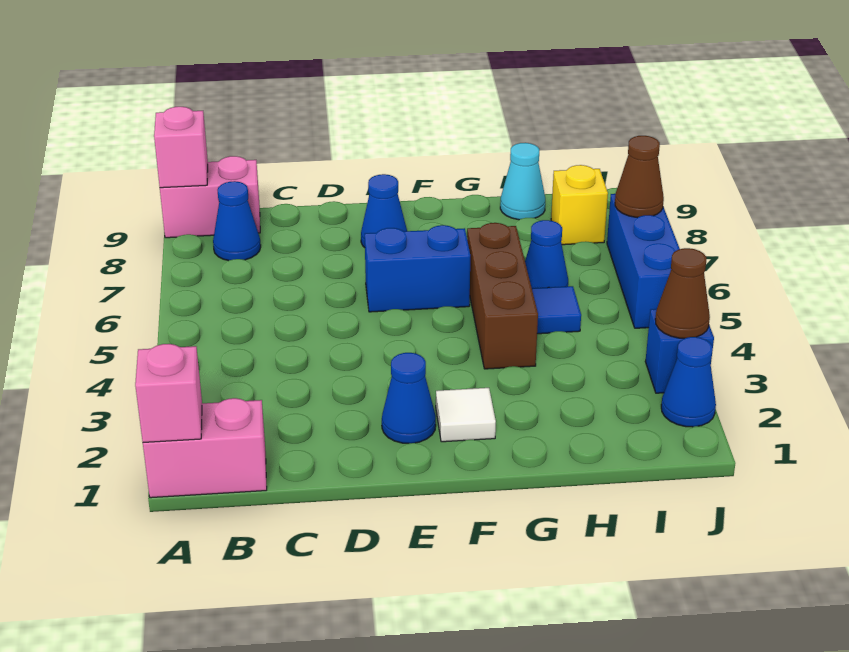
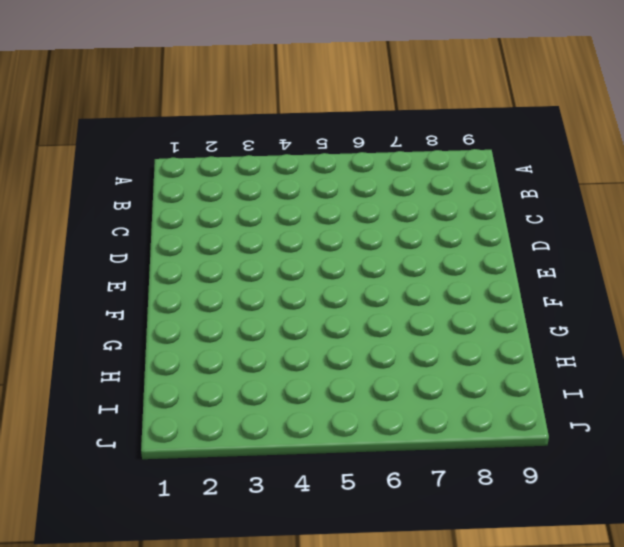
none -> pink brick A1:B1 level 1
none -> pink brick A9:B9 level 1
none -> blue cone B8 level 1

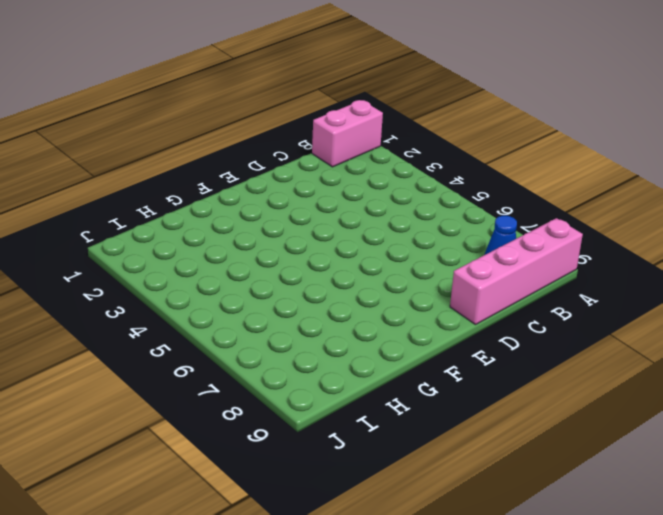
pink brick A9:D9 level 1 -> pink brick A9:B9 level 1
none -> blue cone E2 level 1
none -> blue brick E6:F6 level 1
none -> blue cone E8 level 1

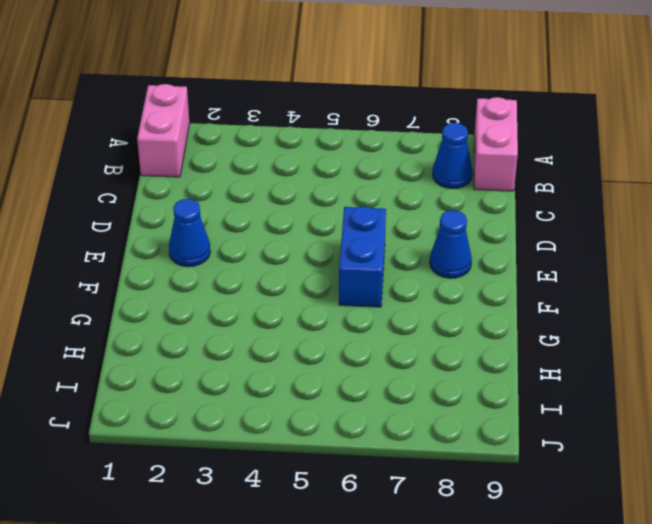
none -> white tile F2 level 1
none -> brown brick G4:G6 level 1
none -> blue tile H5 level 1

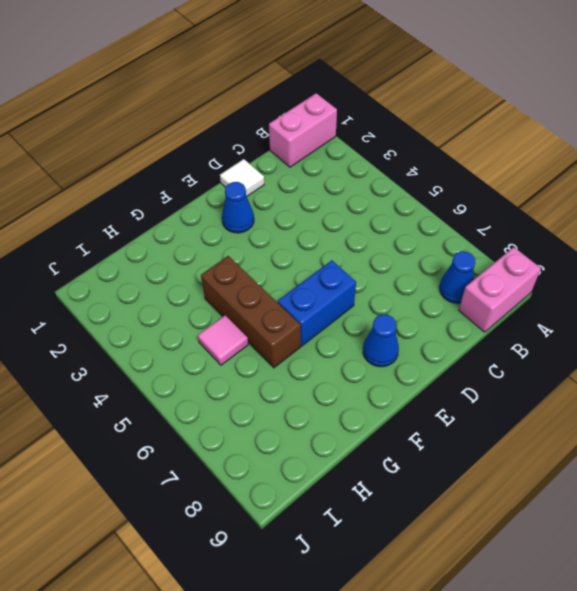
white tile D1 level 1 -> white tile F2 level 1
pink tile H5 level 1 -> blue tile H5 level 1
none -> blue cone H6 level 1
none -> cyan cone H9 level 1
none -> yellow brick I8 level 1

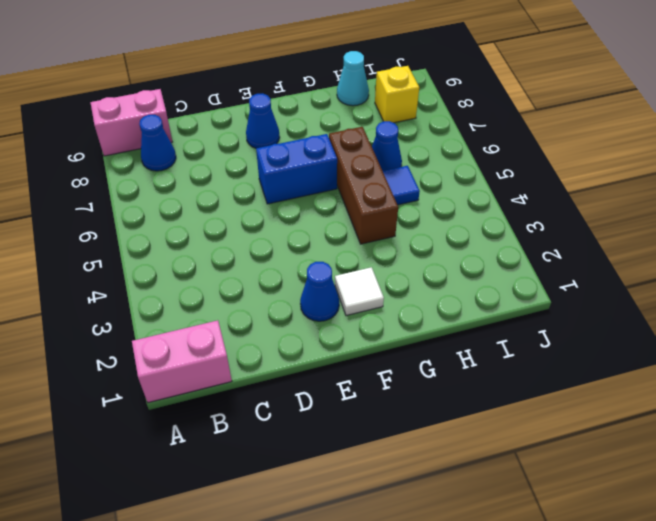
none -> blue cone J2 level 1
none -> blue brick J3 level 1
none -> blue brick J5:J7 level 1

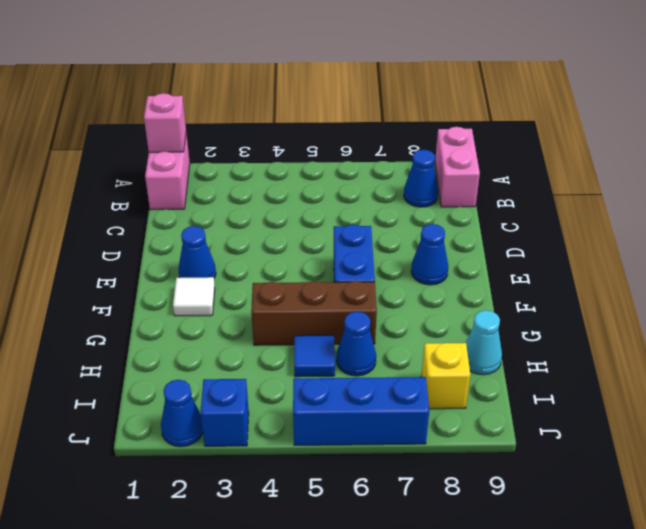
none -> pink brick A9 level 2
none -> brown cone J3 level 2
none -> brown cone J7 level 2

